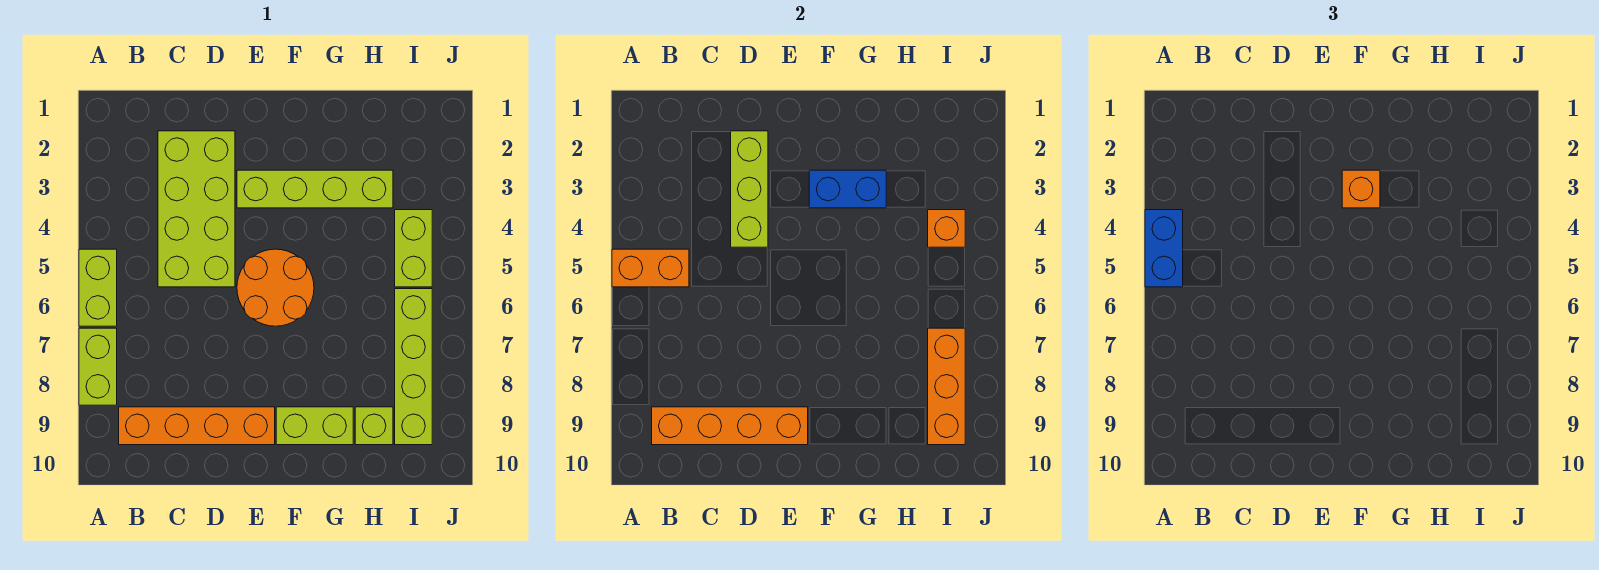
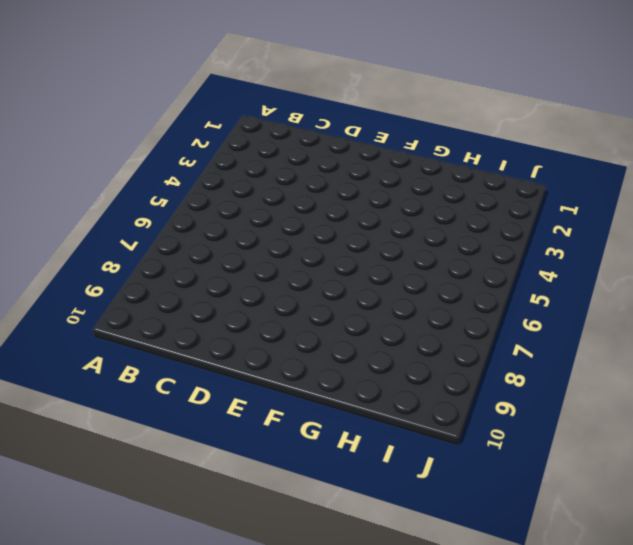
none -> lime brick A5:A6 level 1
none -> lime brick A7:A8 level 1
none -> orange brick B9:E9 level 1

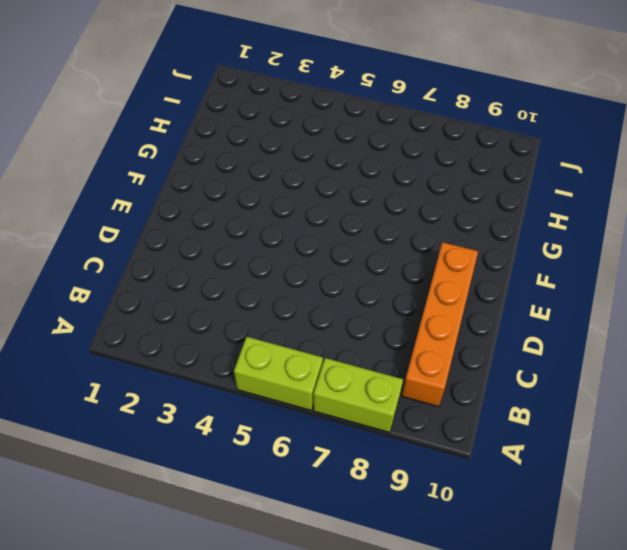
none -> lime brick C2:D5 level 1
none -> lime brick E3:H3 level 1
none -> orange round brick E5:F6 level 1

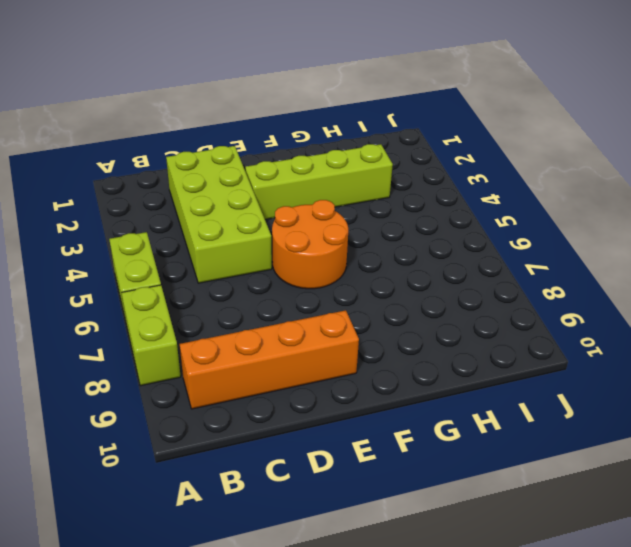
none -> lime brick F9:G9 level 1
none -> lime brick H9 level 1
none -> lime brick I4:I5 level 1

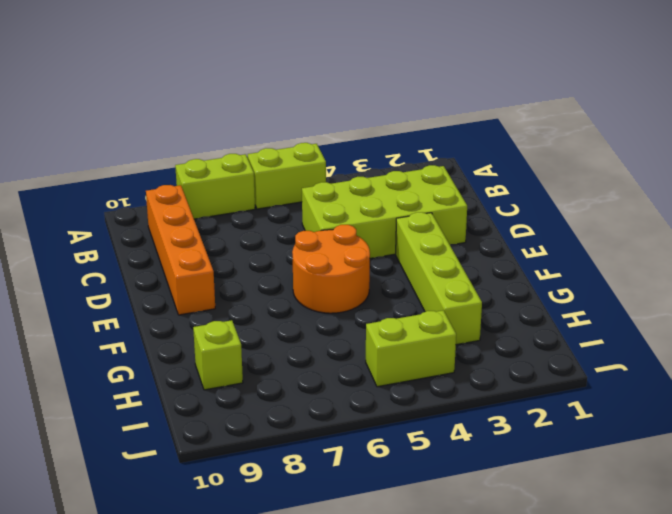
none -> lime brick F9:G9 level 1
none -> lime brick I6:I9 level 1
none -> orange brick A5:B5 level 2

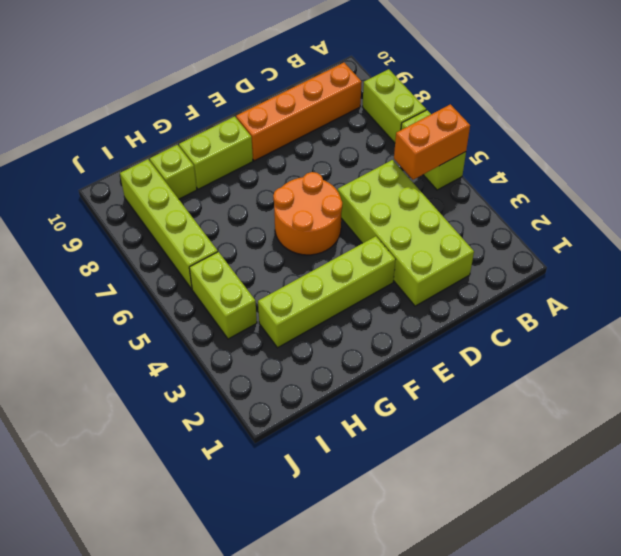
none -> orange brick B9:E9 level 2
none -> lime brick D2:D4 level 2
none -> blue brick F3:G3 level 2

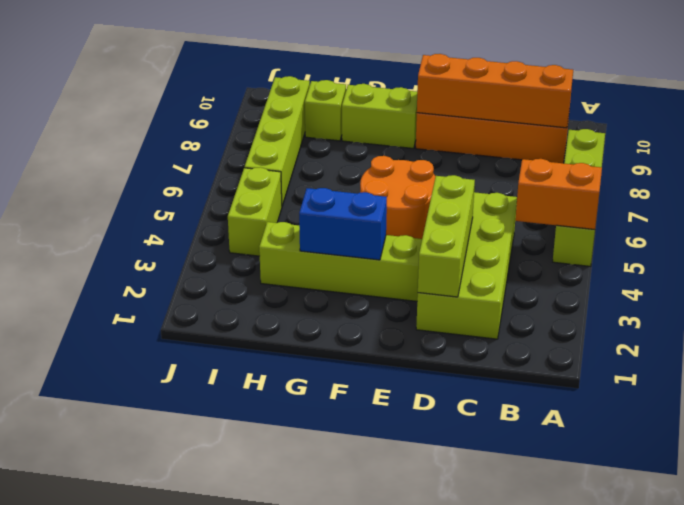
none -> orange brick I4 level 2
none -> orange brick I7:I9 level 2
none -> blue brick A4:A5 level 3

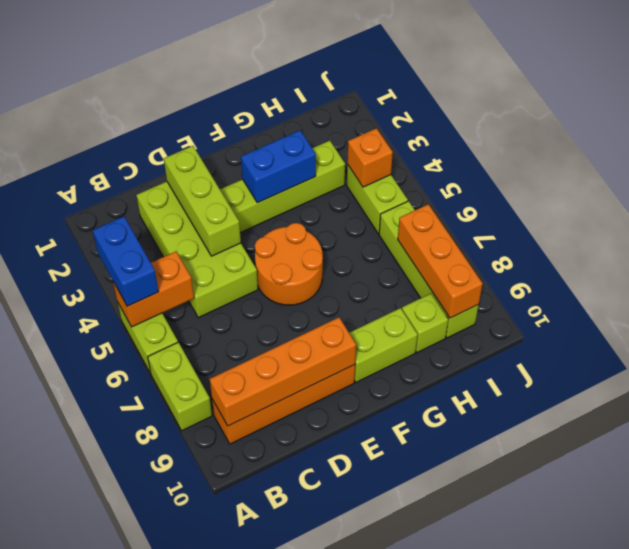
none -> orange brick F3 level 3

